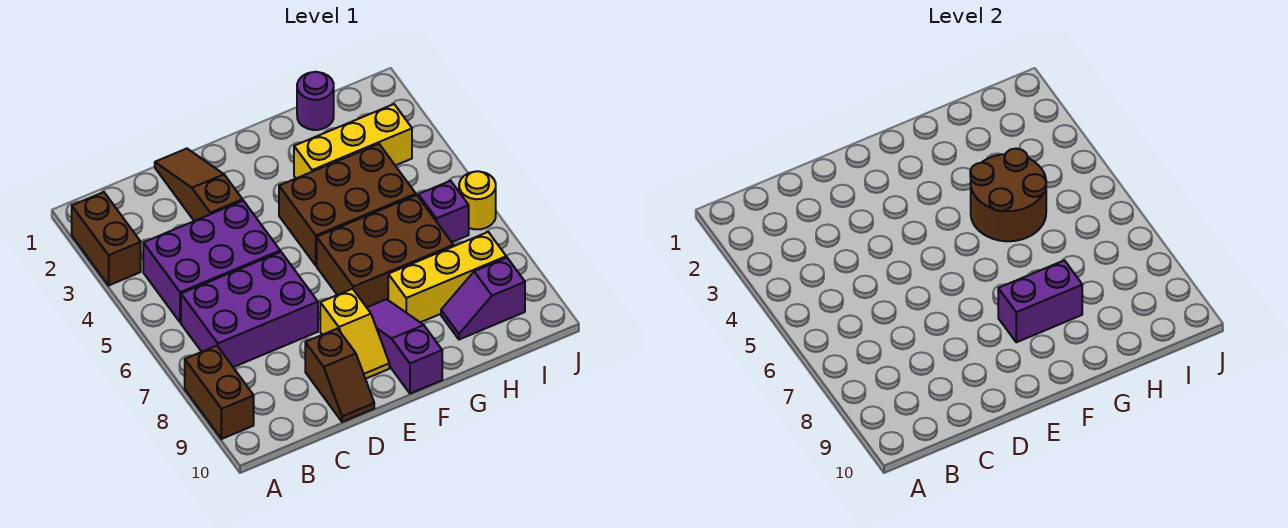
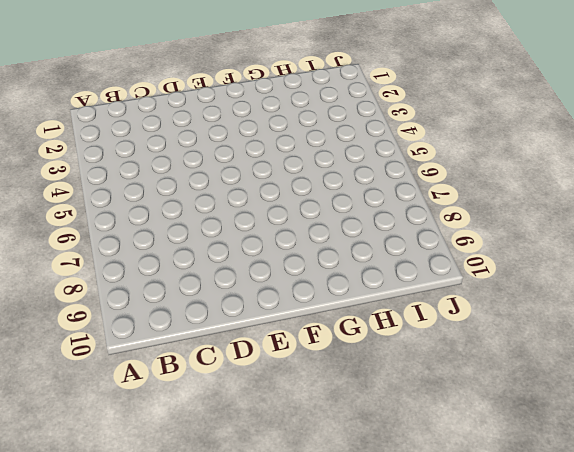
none -> brown brick A2:A3 level 1
none -> brown brick A8:A9 level 1
none -> purple brick B4:D5 level 1

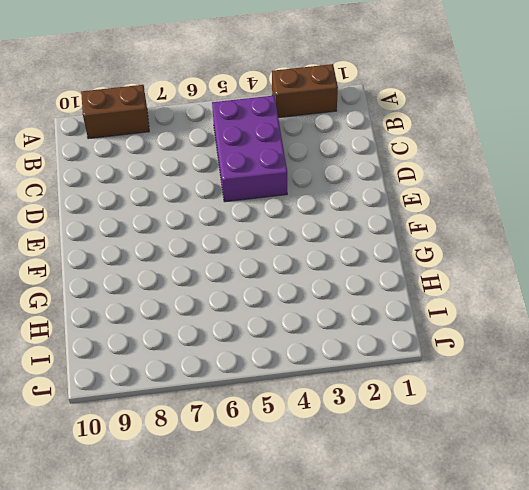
none -> purple brick B6:D7 level 1
none -> brown slope D1:D3 level 1 top 3
none -> brown slope D9:D10 level 1 top 9

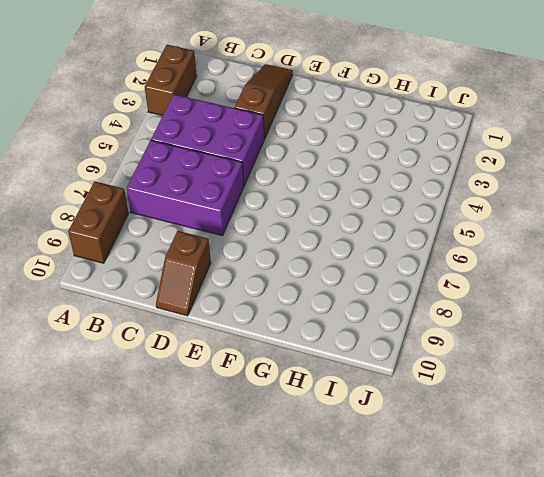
none -> yellow slope E8:E9 level 1 top 8
none -> brown brick F4:H5 level 1
none -> brown brick F6:H7 level 1

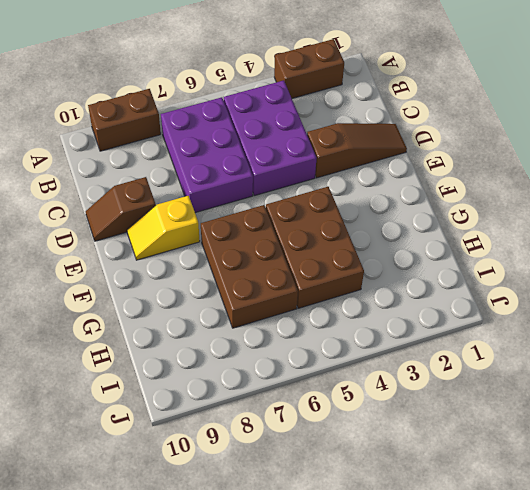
none -> purple slope F8:F10 level 1 top 10
none -> yellow brick G3:I3 level 1
none -> yellow brick G8:I8 level 1

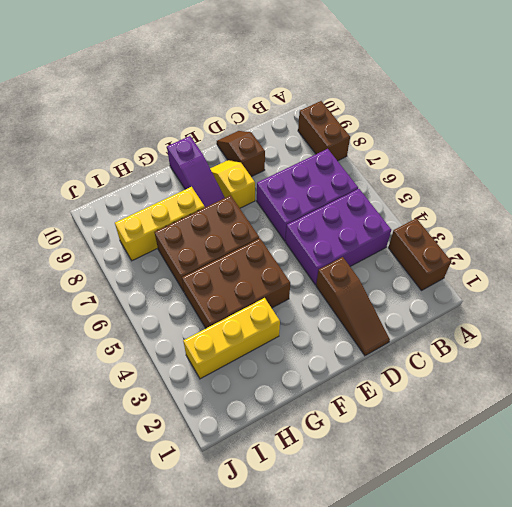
none -> purple round brick H1 level 1
none -> purple slope H9:I9 level 1 top I
none -> purple brick I6 level 1

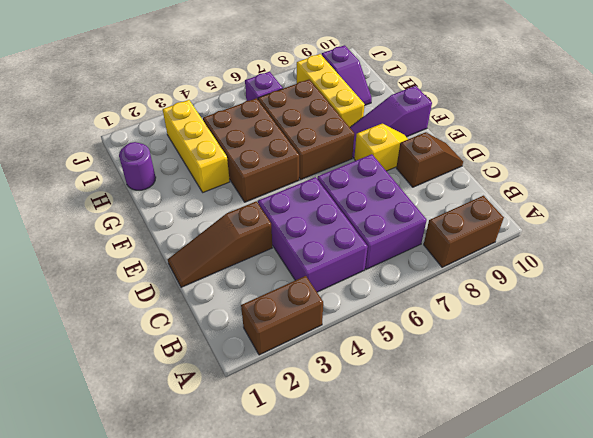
none -> yellow round brick J6 level 1
none -> purple brick F8:G8 level 2
none -> brown round brick G4:H5 level 2

